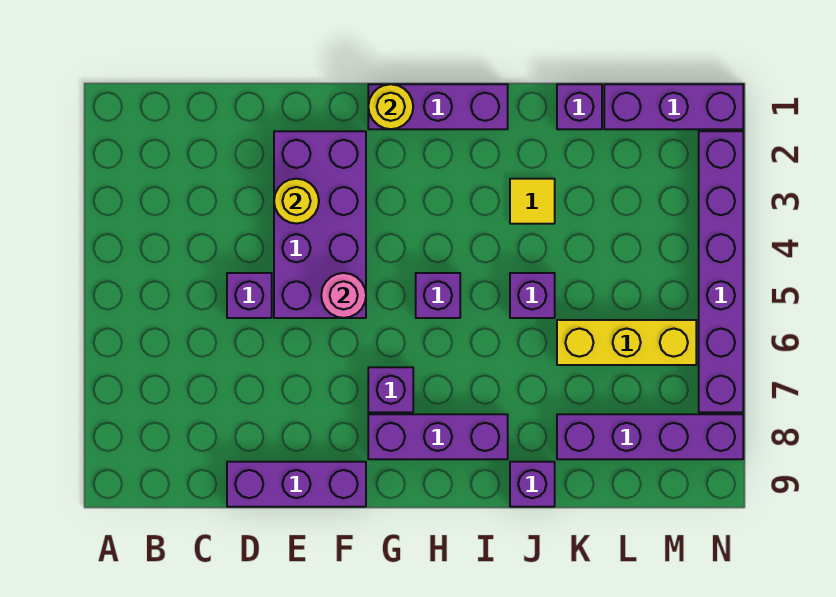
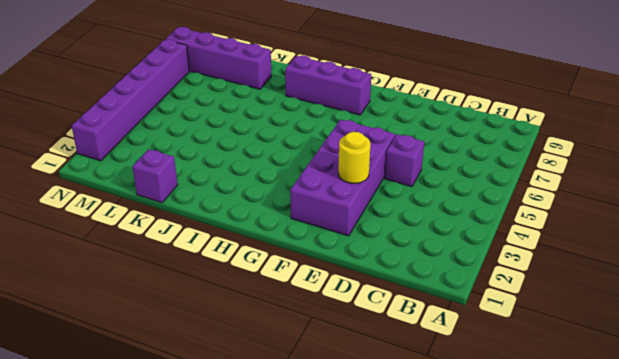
none -> purple brick D9:F9 level 1
none -> purple brick G1:I1 level 1
none -> purple brick G7 level 1

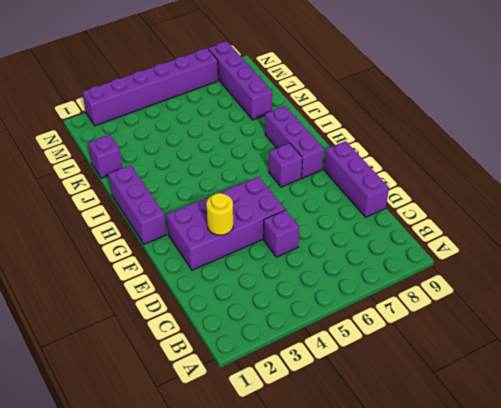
none -> purple brick H5 level 1
none -> yellow tile J3 level 1
none -> purple brick J5 level 1

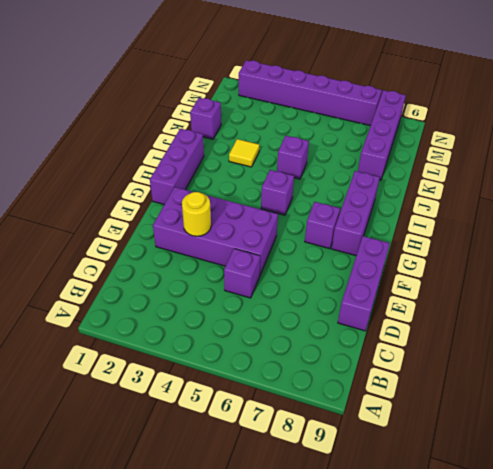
none -> purple brick J9 level 1
none -> yellow brick K6:M6 level 1
none -> purple brick L1:N1 level 1

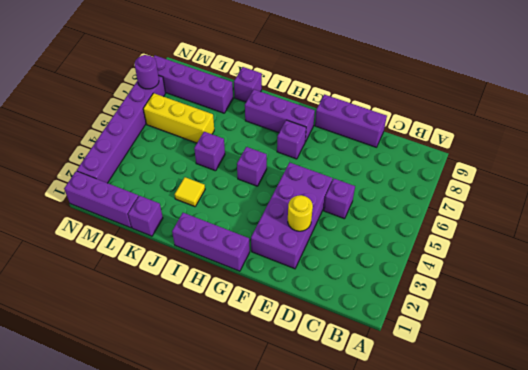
purple round brick N7 level 2 -> none
none -> pink round brick F5 level 2
none -> yellow round brick G1 level 2

